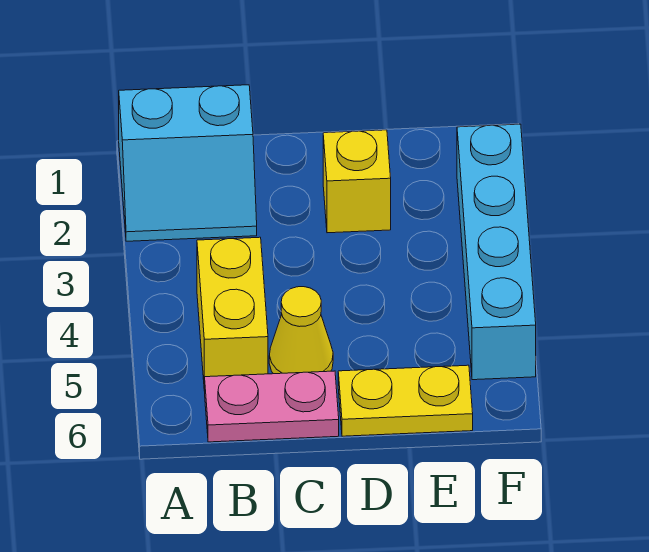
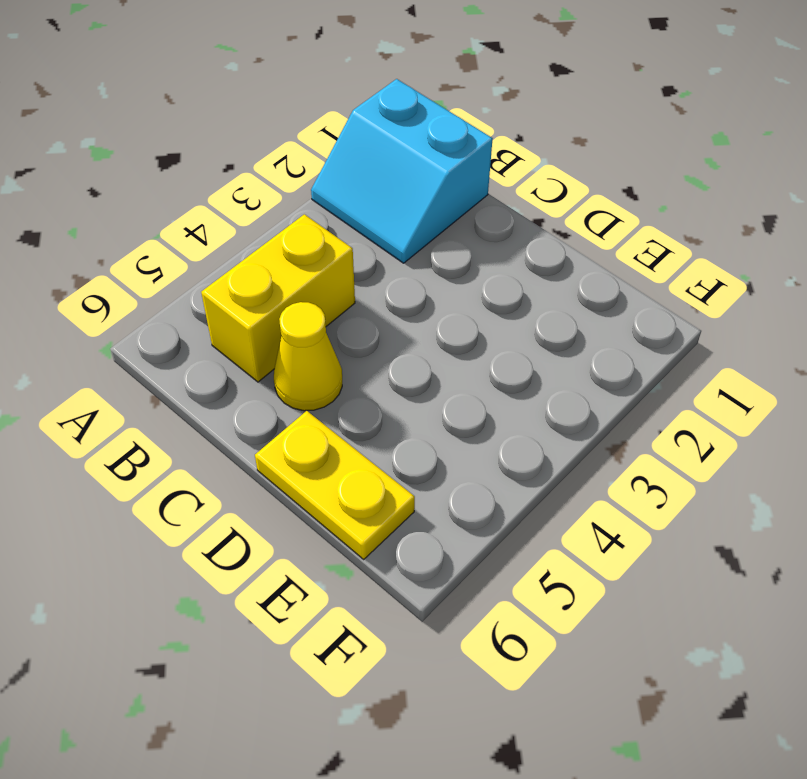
none -> pink plate B6:C6 level 1
none -> yellow brick D2 level 1

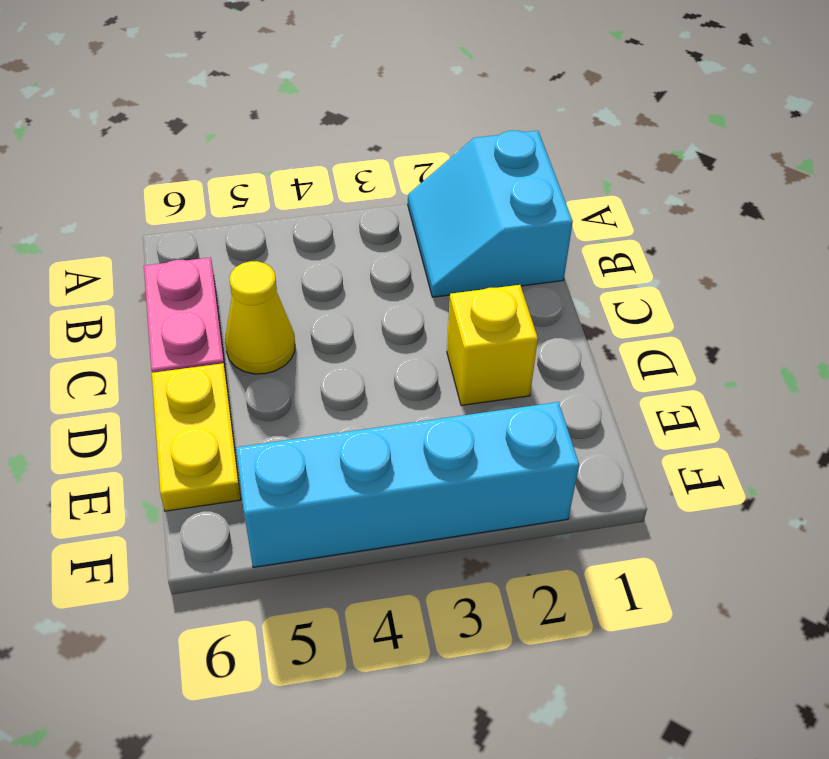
none -> yellow brick B4:B5 level 1

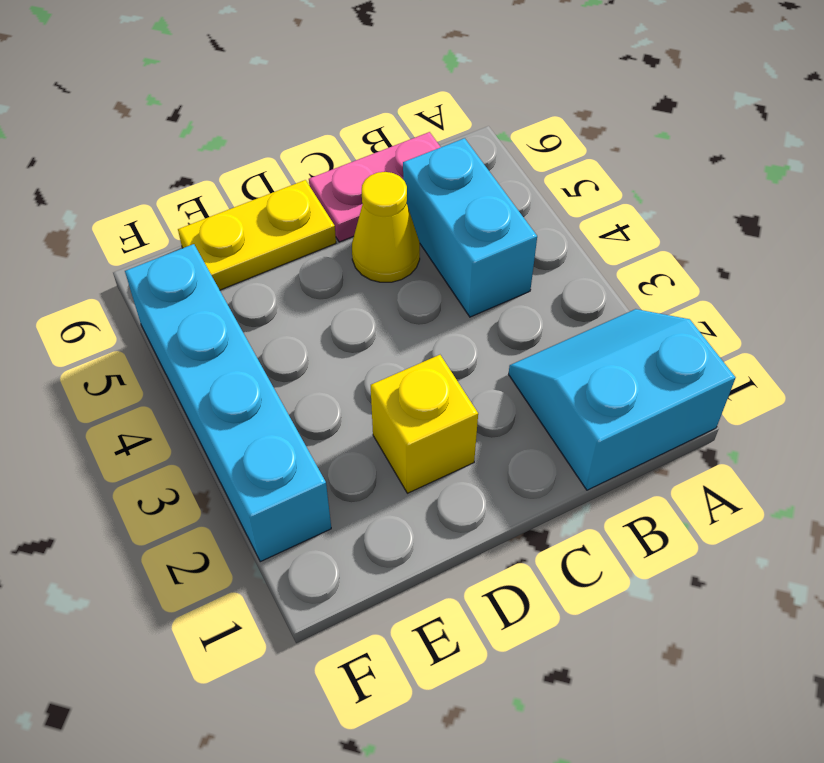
cyan brick B4:B5 level 1 -> yellow brick B4:B5 level 1

